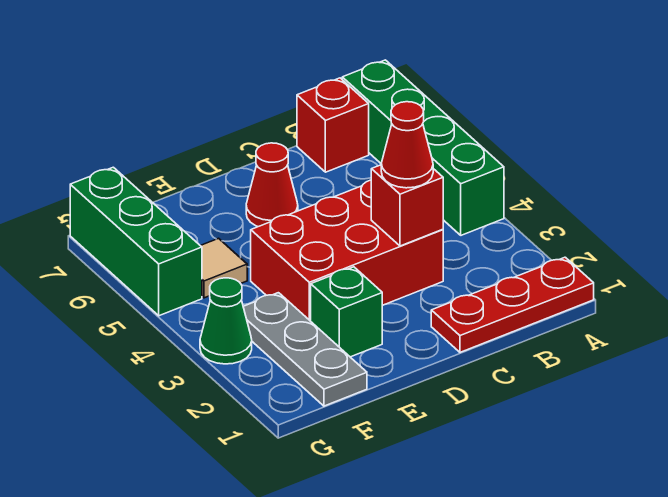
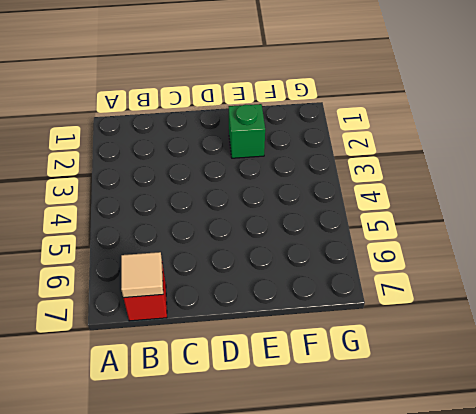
tan tile B7 level 2 -> tan tile F5 level 1
none -> red plate A1:C1 level 1
none -> green brick A4:A7 level 1
none -> red brick C3:E4 level 1

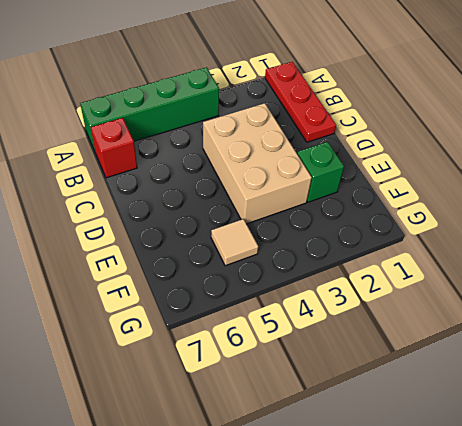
tan brick C3:E4 level 1 -> red brick C3:E4 level 1
none -> red cone D6 level 1
none -> grey plate F1:F3 level 1
none -> green cone G3 level 1

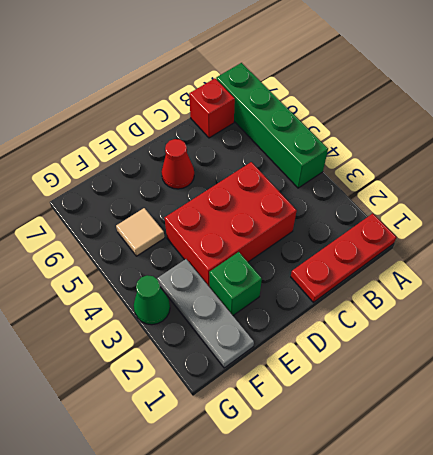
none -> green brick G5:G7 level 1
none -> red brick C3 level 2
none -> red cone C3 level 3

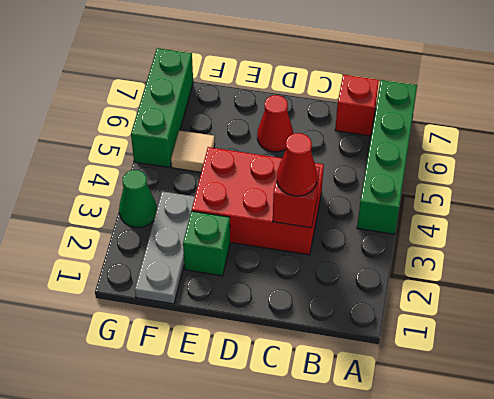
none -> red plate A1:C1 level 1

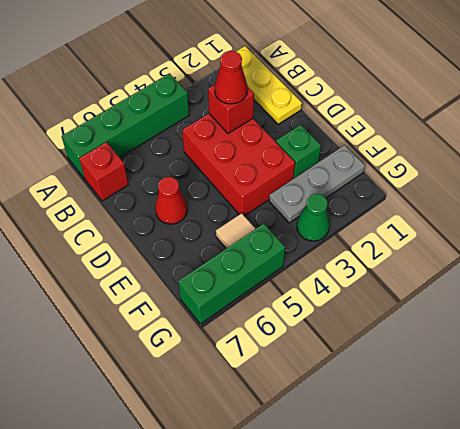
yellow plate A1:C1 level 1 -> red plate A1:C1 level 1

